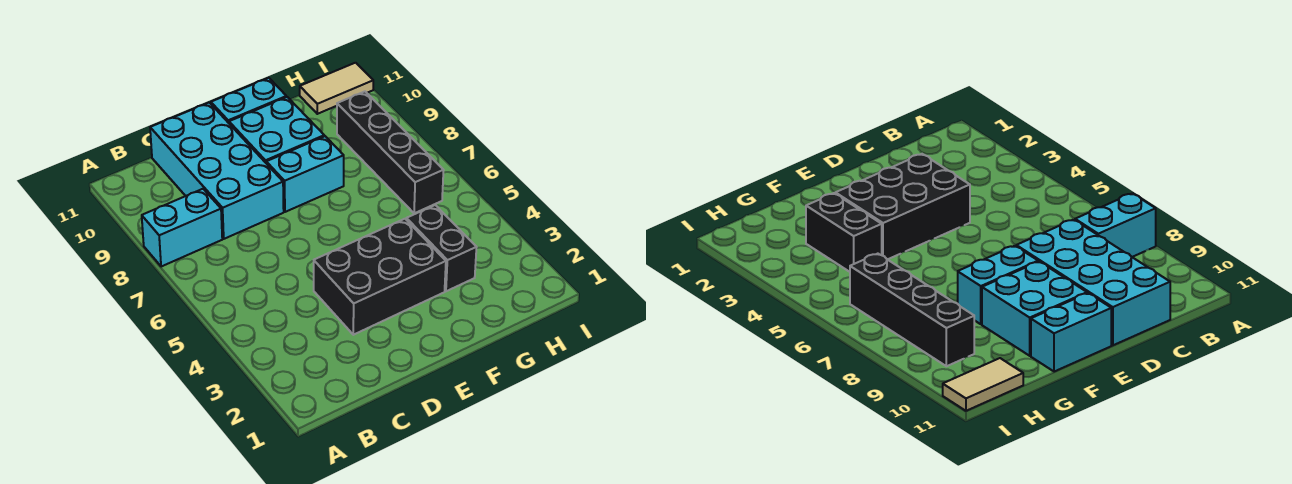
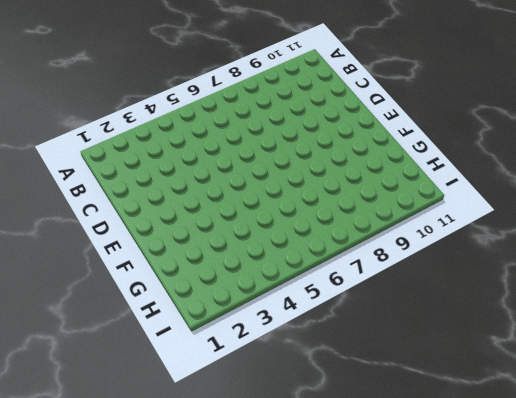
none -> cyan brick A8:B8 level 1
none -> cyan brick C8:D11 level 1

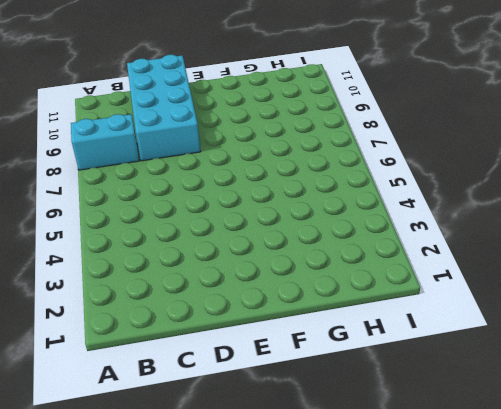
none -> black brick D3:F4 level 1
none -> cyan brick E8:F8 level 1

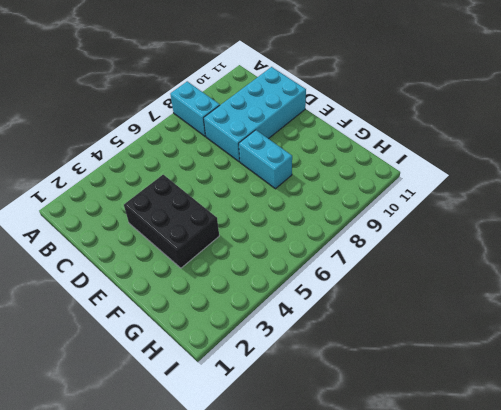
none -> cyan brick E9:F10 level 1
none -> cyan brick E11:F11 level 1

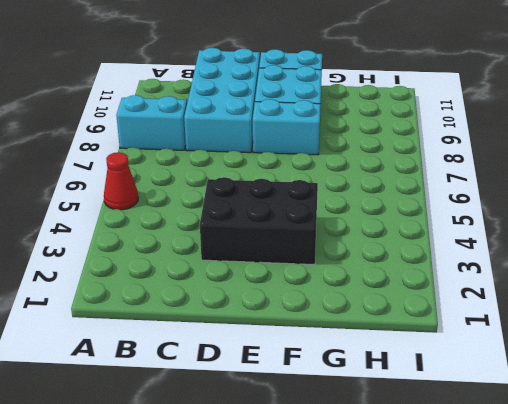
red cone A5 level 1 -> none
none -> black brick G3:G4 level 1
none -> black brick H6:H9 level 1

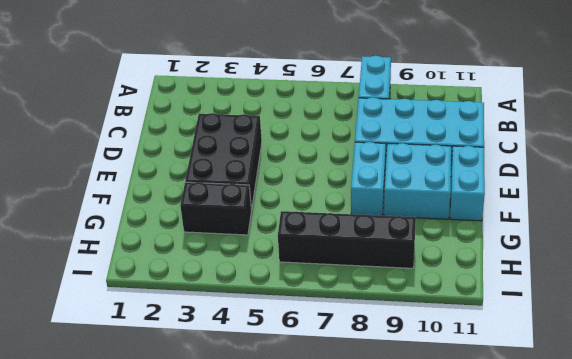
none -> tan tile H11:I11 level 1

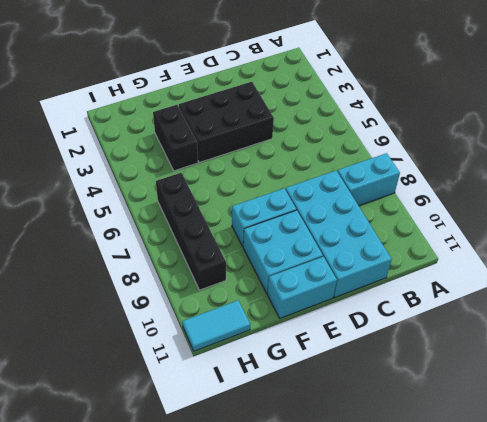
cyan tile H11:I11 level 1 -> tan tile H11:I11 level 1

